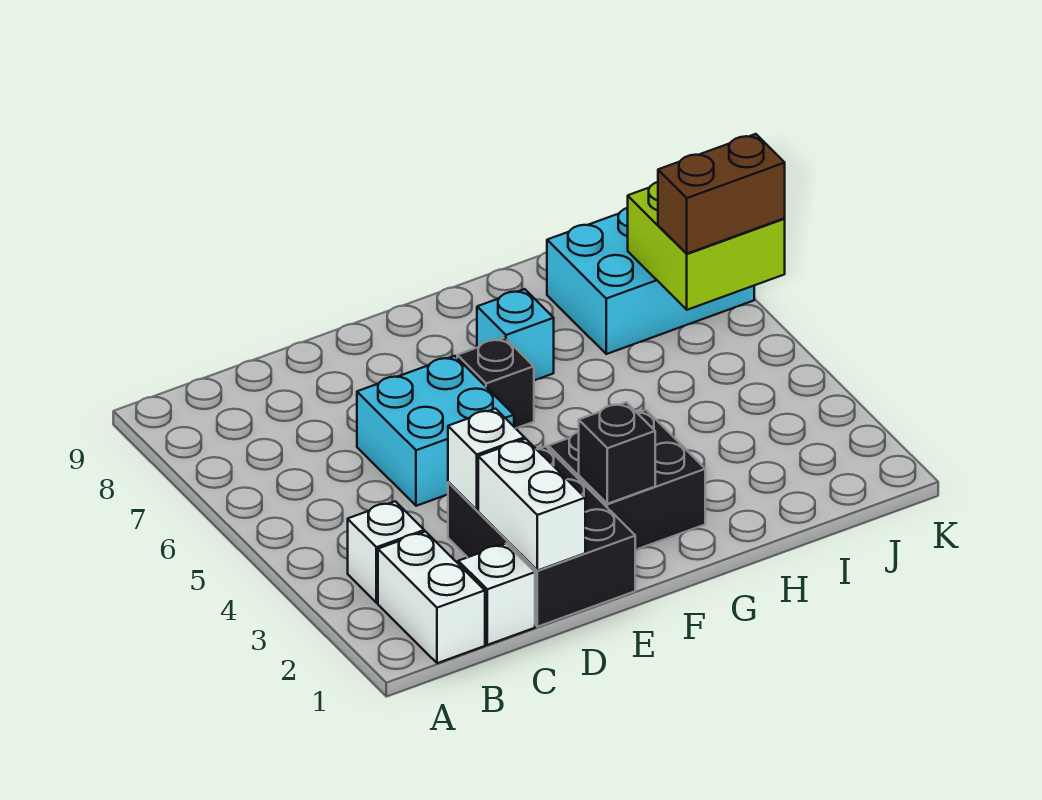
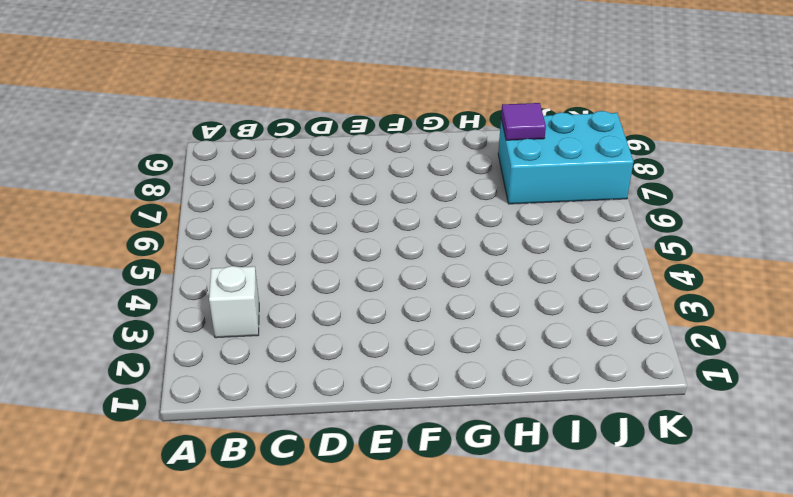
purple tile I8 level 2 -> none
none -> white brick B1:B2 level 1
none -> white brick C1 level 1
none -> black brick D1:E3 level 1

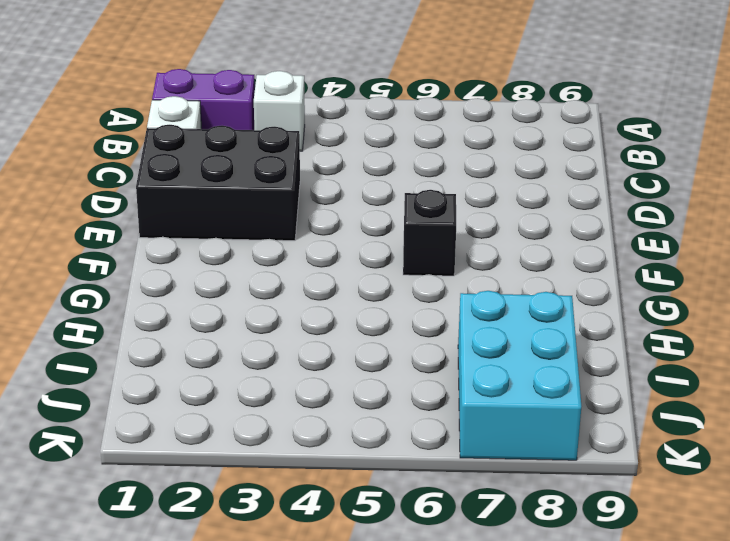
purple brick B1:B2 level 1 -> white brick B1:B2 level 1
none -> cyan brick D5:E6 level 1
none -> black brick F2:G3 level 1
none -> cyan brick G7 level 1

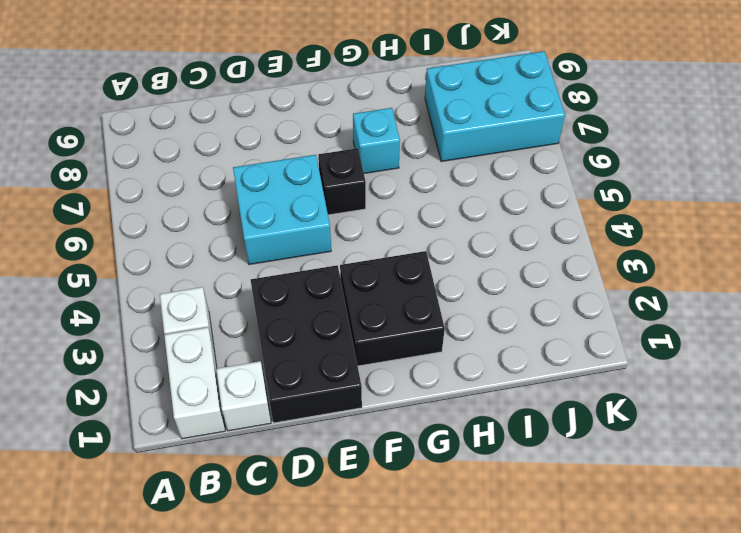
none -> white brick D1:D2 level 2
none -> white brick D3 level 2
none -> black brick F2 level 2

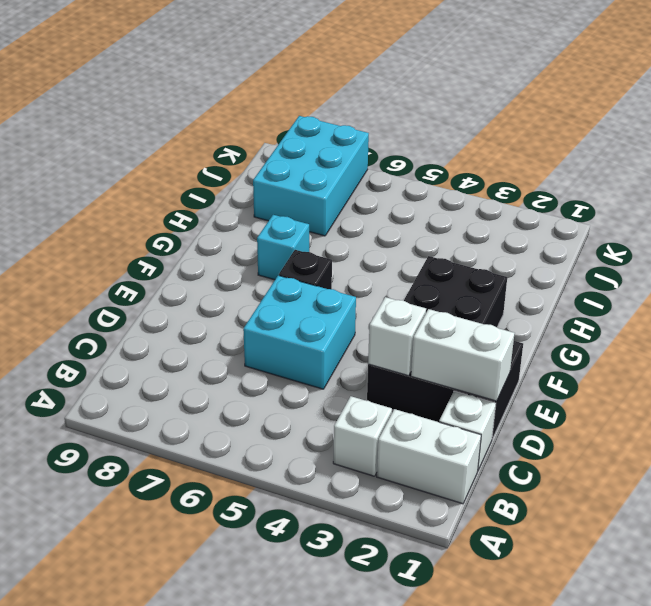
none -> black brick F2 level 2
none -> lime brick J6:K7 level 2
none -> brown brick J6:K6 level 3

